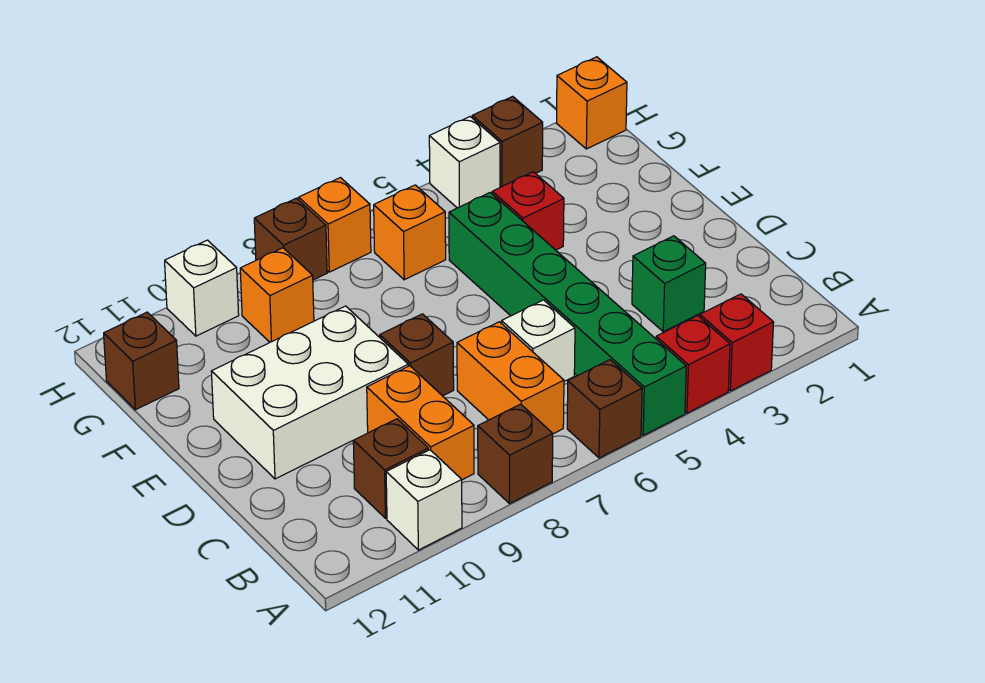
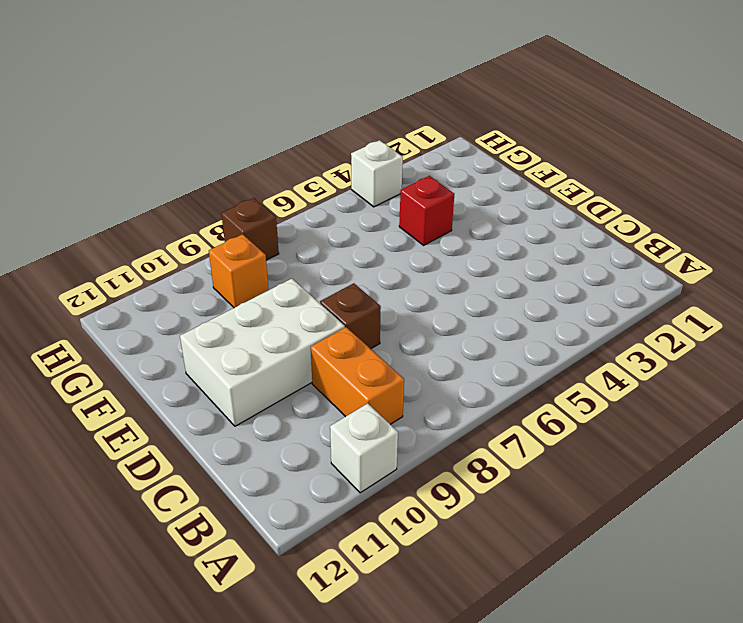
none -> red brick A3 level 1
none -> red brick A4 level 1
none -> green brick A5:F5 level 1

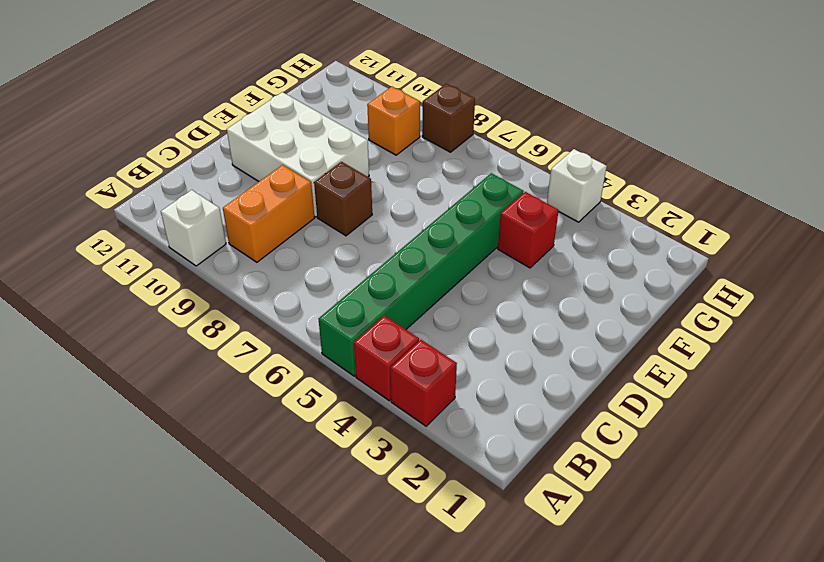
none -> brown brick A6 level 1
none -> brown brick A8 level 1
none -> orange brick B7:C7 level 1

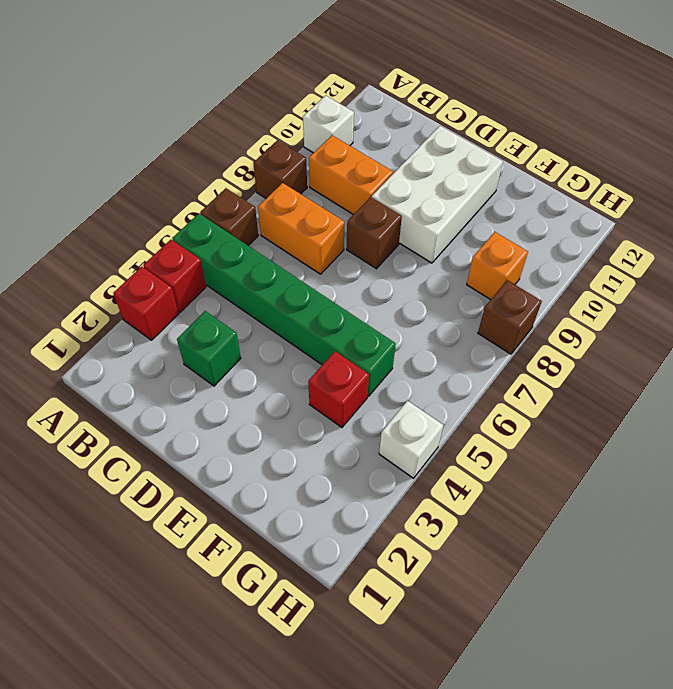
none -> brown brick B10 level 1
none -> white brick C6 level 1
none -> orange brick G6 level 1

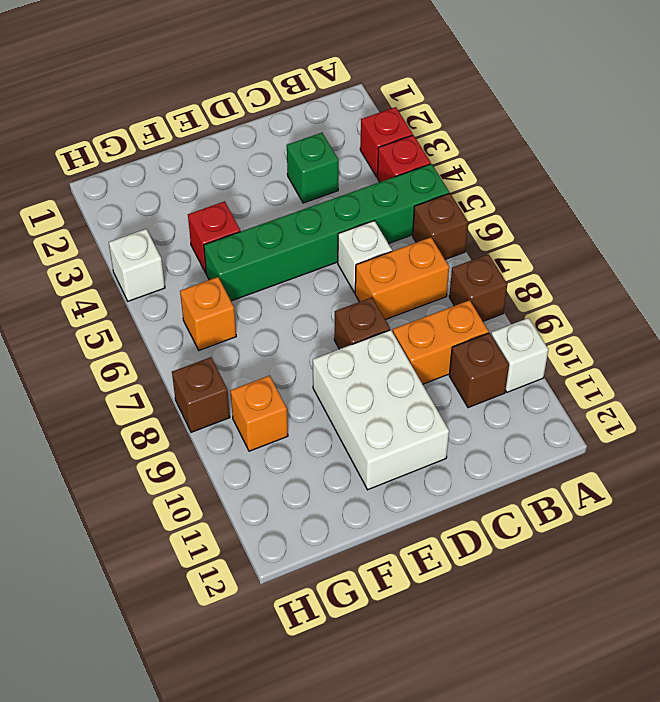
none -> brown brick G12 level 1
none -> orange brick H1 level 1
none -> brown brick H3 level 1

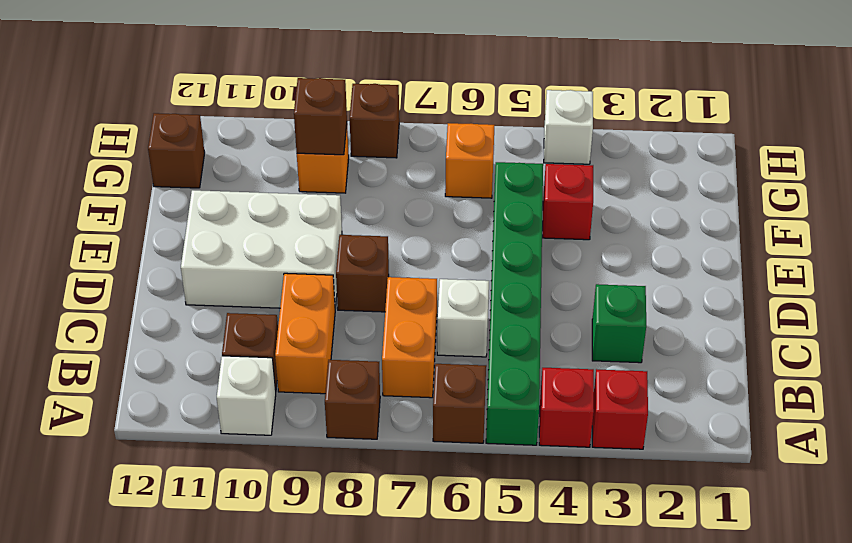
brown brick G9 level 2 -> brown brick H3 level 1
none -> orange brick H1 level 1
none -> orange brick H7 level 1
none -> white brick H10 level 1

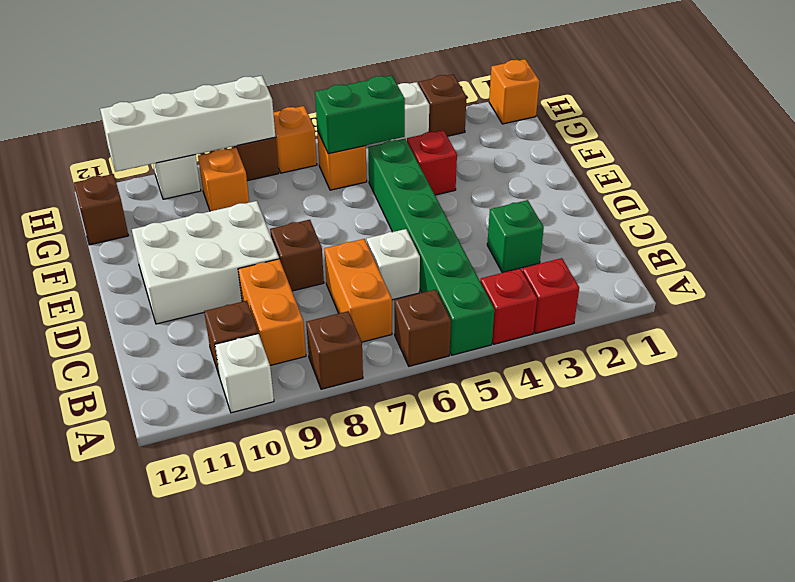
green brick G5:G6 level 2 -> none
white brick H8:H11 level 2 -> none

